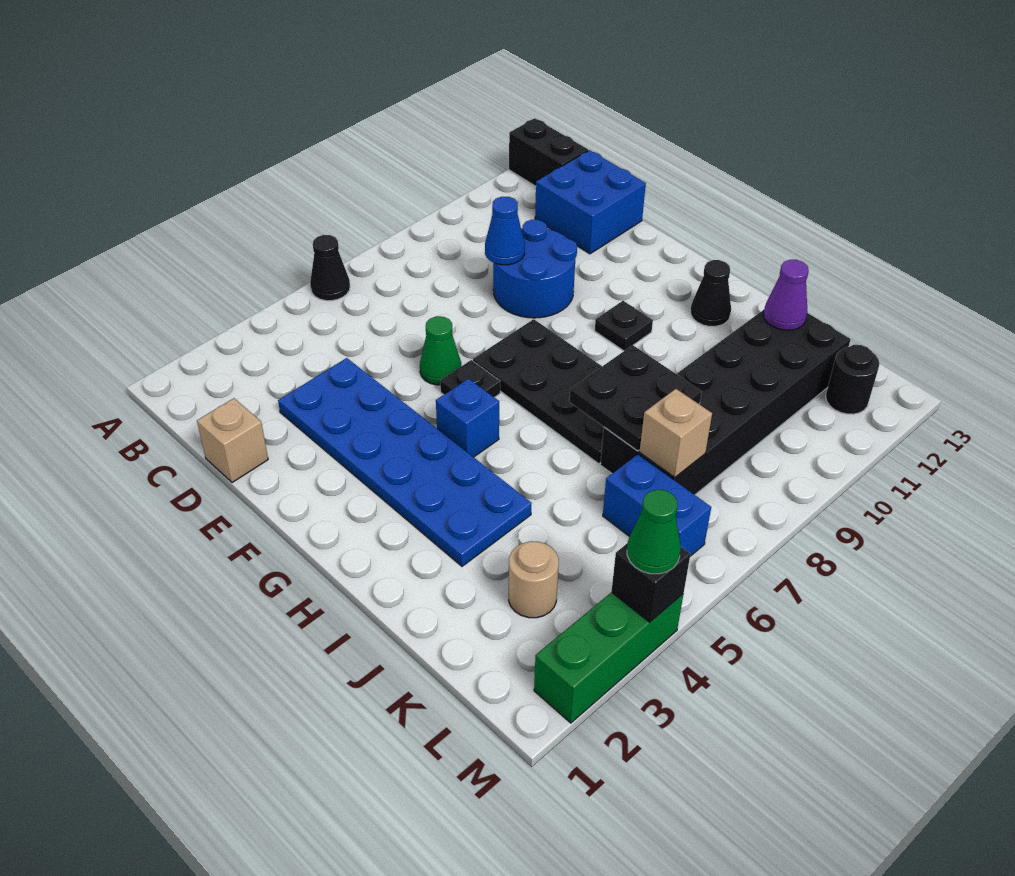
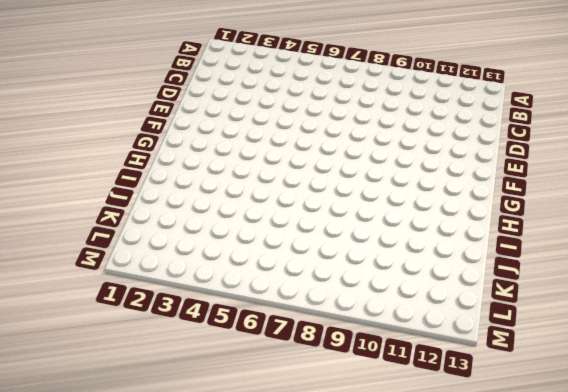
none -> black cone A6 level 1
none -> black brick A13:B13 level 1
none -> blue brick C12:D13 level 1

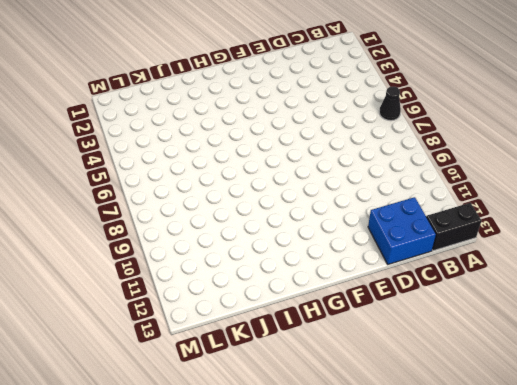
none -> tan brick D1 level 1
none -> blue plate D3:I4 level 1
none -> blue round brick D9:E10 level 1

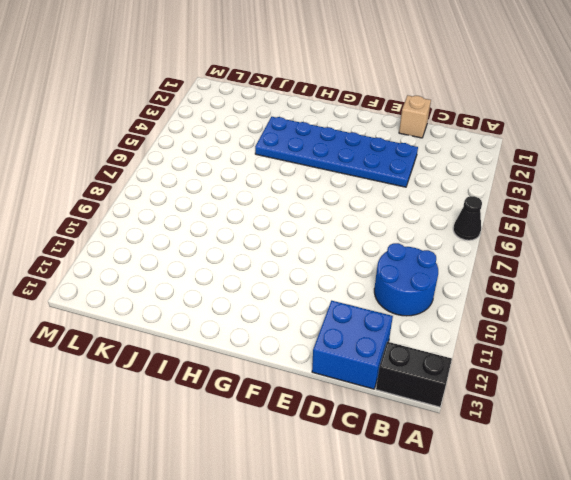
blue round brick B9:C10 level 1 -> blue round brick D9:E10 level 1
none -> green cone E6 level 1
none -> black plate F6 level 1
none -> black plate F7:I8 level 1

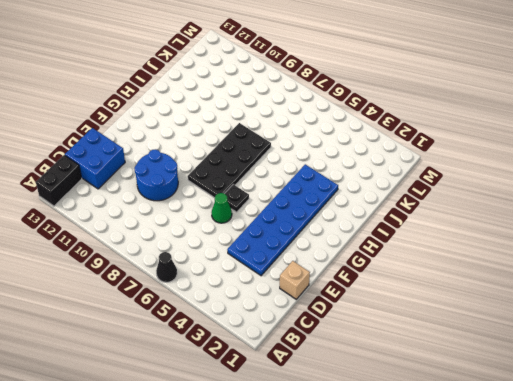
none -> blue brick G5 level 1
none -> black plate G10 level 1
none -> black cone H12 level 1

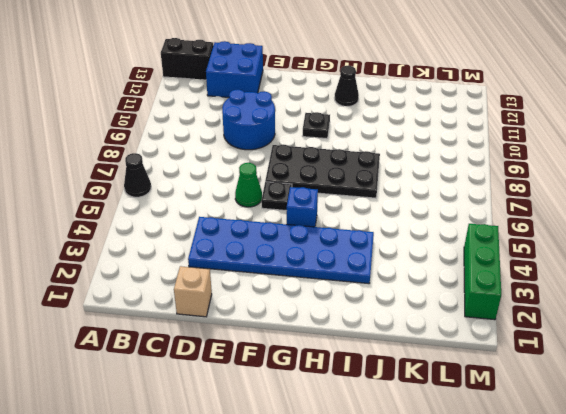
none -> black brick J7:K12 level 1
none -> tan round brick K3 level 1
none -> blue brick K6:L6 level 1

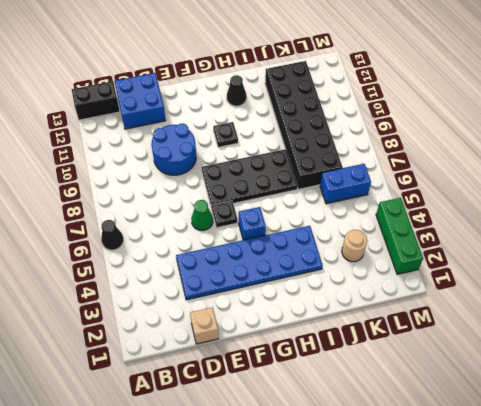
none -> black round brick L12 level 1
none -> blue cone D9 level 2
none -> black plate I7:J8 level 2

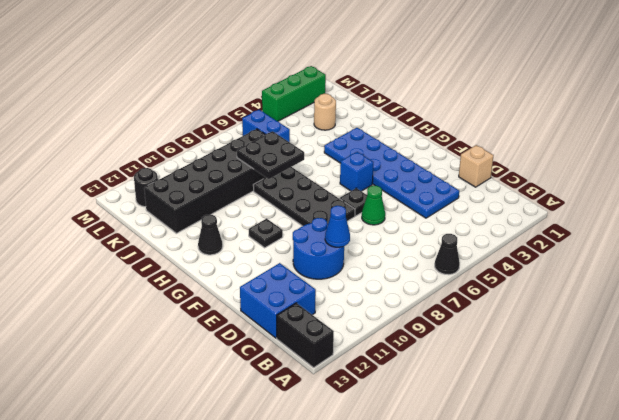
none -> purple cone J12 level 2
none -> tan brick K7 level 2
none -> black brick M4 level 2

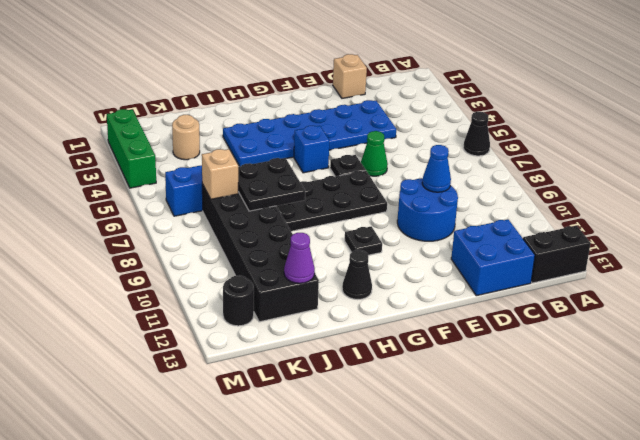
none -> black brick M4 level 2
none -> green cone M4 level 3

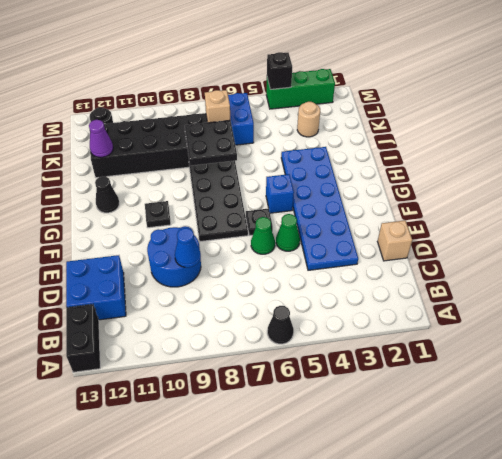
green cone E5 level 1 -> green cone M4 level 3

